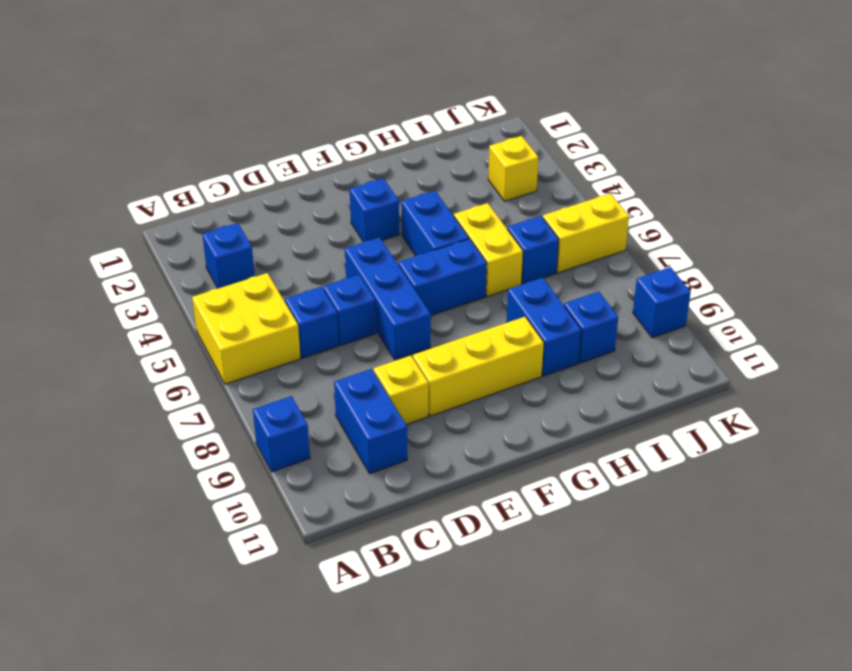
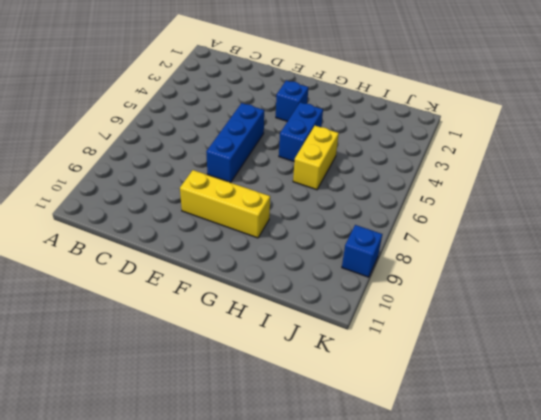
none -> yellow brick A5:B6 level 1
none -> blue brick A9 level 1
none -> blue brick B3 level 1

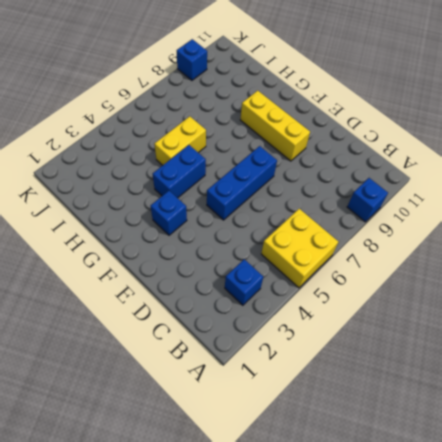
none -> blue brick C6 level 1
none -> blue brick C9:C10 level 1
none -> blue brick D6 level 1

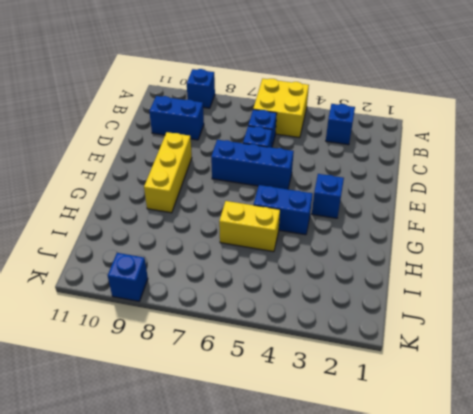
none -> yellow brick D9 level 1
none -> blue brick F6:G6 level 1
none -> blue brick H8:H9 level 1

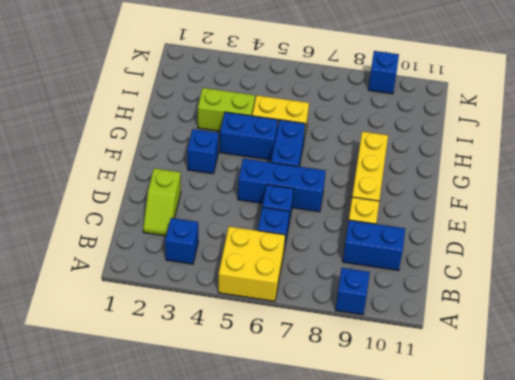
lime slope C2:D2 level 1 top D -> none
lime brick H3:H4 level 1 -> none
none -> blue brick H8:H9 level 1
none -> blue brick I6 level 1
none -> blue brick I9 level 1

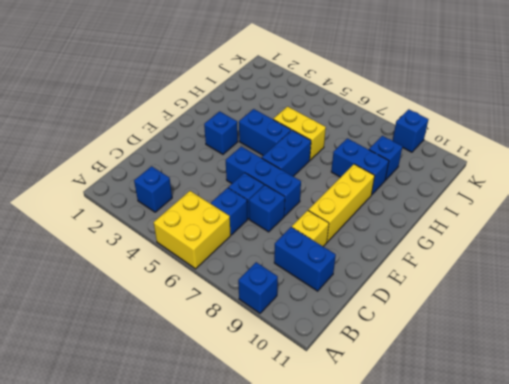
blue brick D7 level 1 -> blue brick I6 level 1
none -> yellow brick J3 level 1
none -> yellow brick J6:K6 level 1

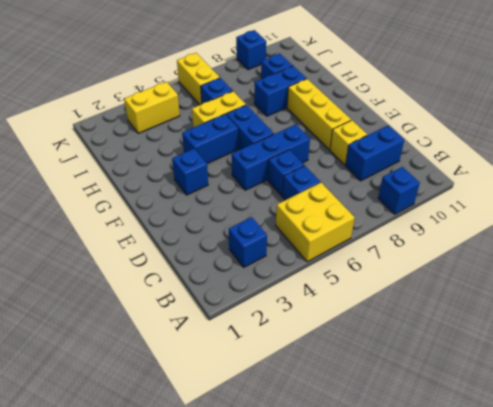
yellow brick J3:J4 level 1 -> yellow brick J3 level 1

